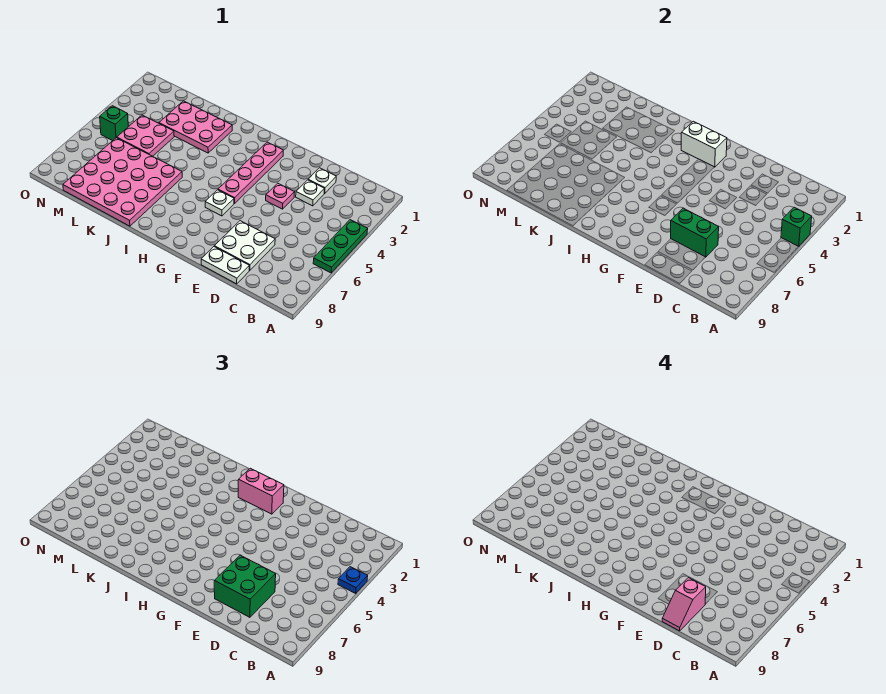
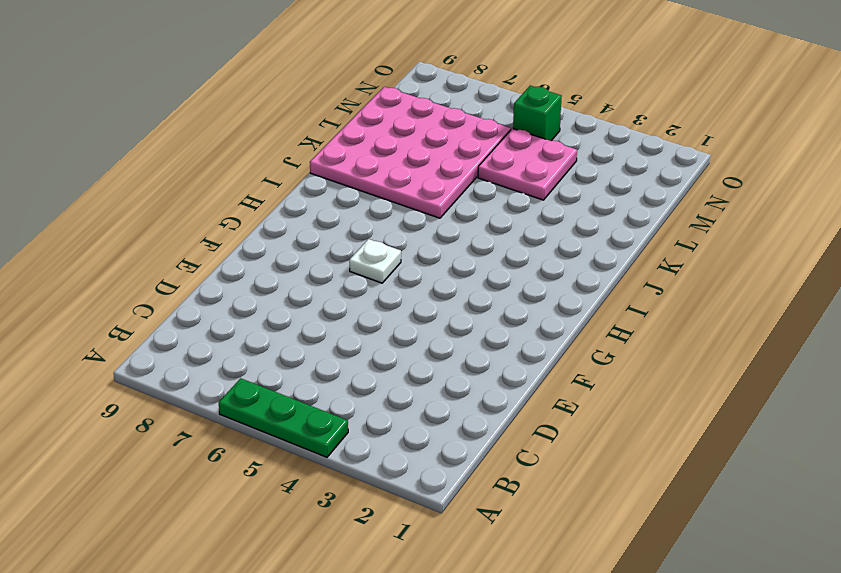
none -> white plate D2 level 1
none -> white plate D3 level 1
none -> white plate D7:E8 level 1

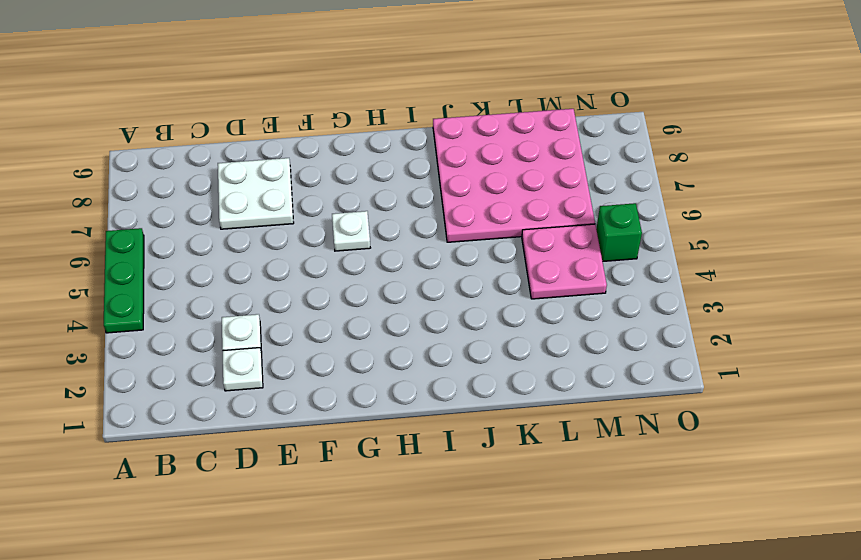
none -> white plate D9:E9 level 1
none -> pink plate E4 level 1
none -> pink plate G2:G5 level 1

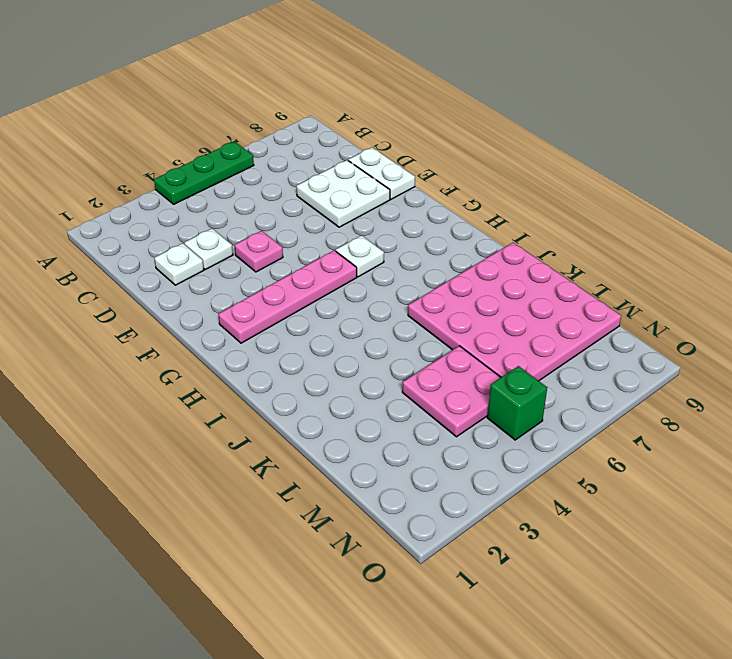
none -> pink plate J2:L3 level 1
none -> green brick A4 level 2
none -> green brick D7:E7 level 2

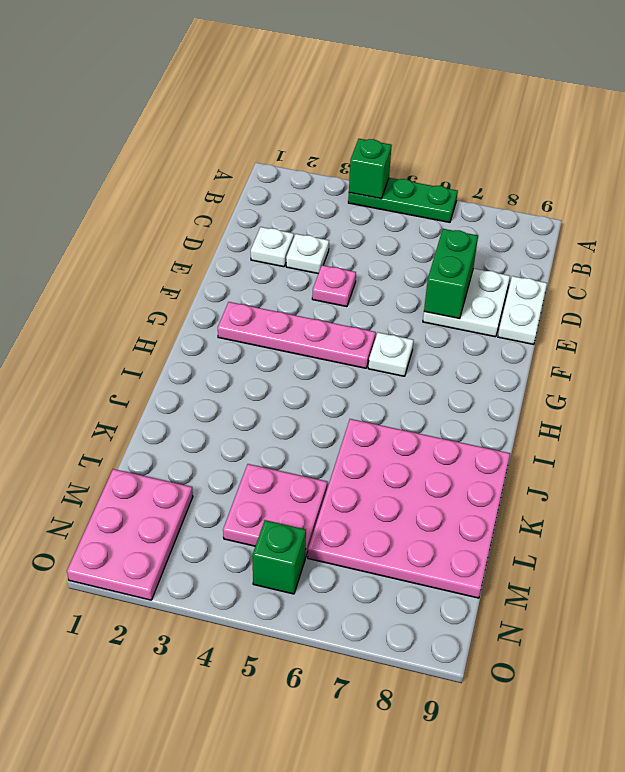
pink plate M1:O2 level 1 -> pink plate J2:L3 level 1
none -> white brick G2:H2 level 2
none -> blue plate A4 level 3
none -> green brick D7:E8 level 3

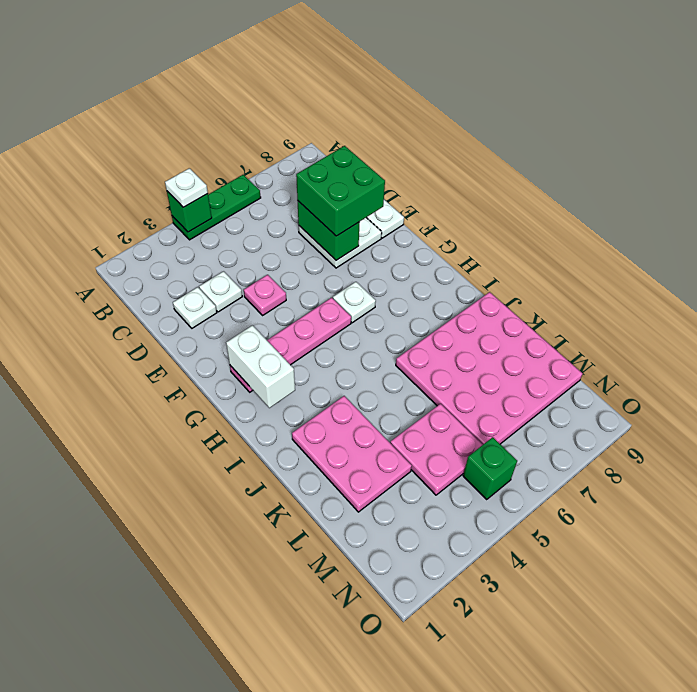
white plate A4 level 3 -> blue plate A4 level 3
none -> pink brick G2:H2 level 3
none -> pink slope D8:D9 level 4 top 8

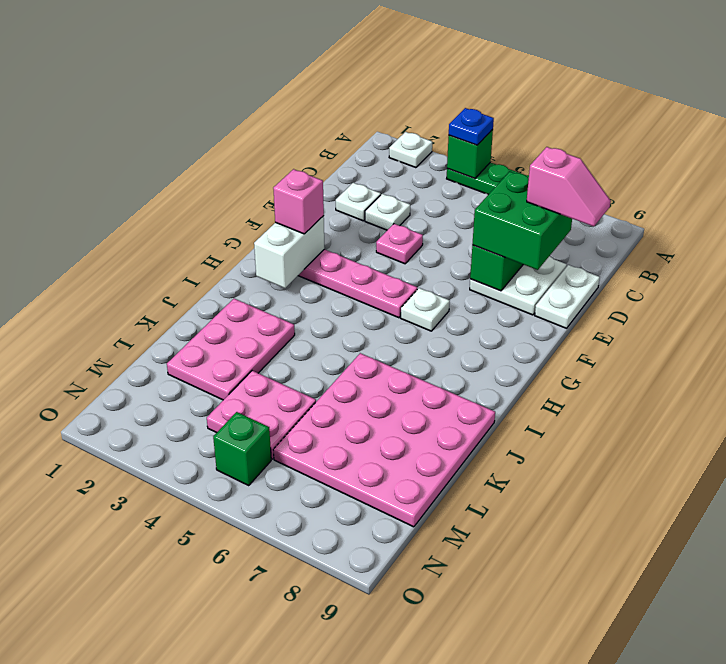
white plate A2 level 1 -> none
pink brick G2 level 3 -> pink brick G2:H2 level 3

